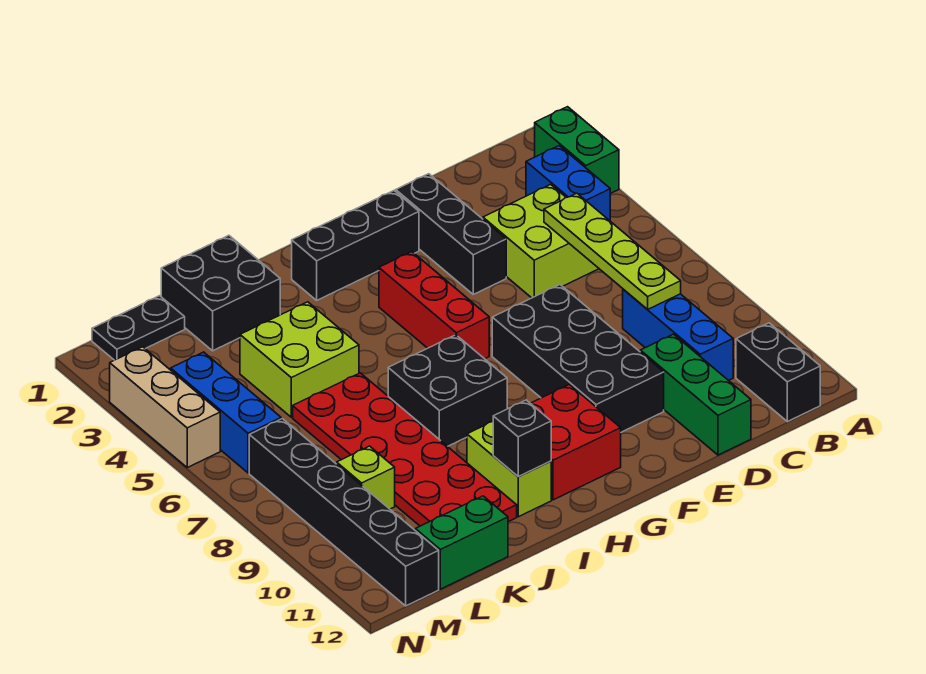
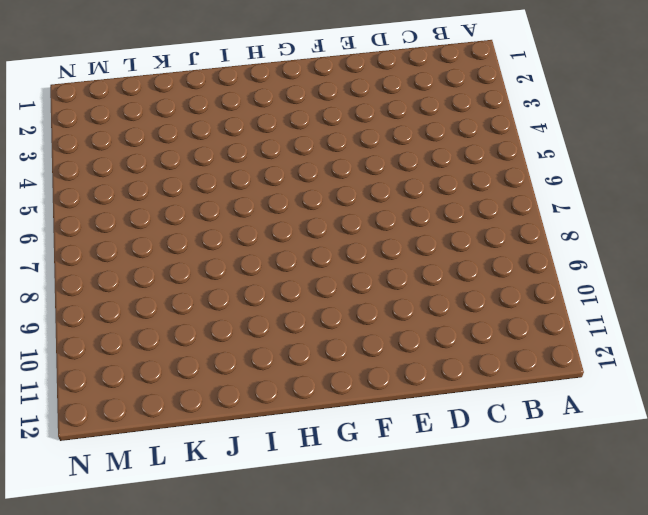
none -> green brick A2:A3 level 1
none -> blue brick B3:B4 level 1
none -> black brick B11:B12 level 1

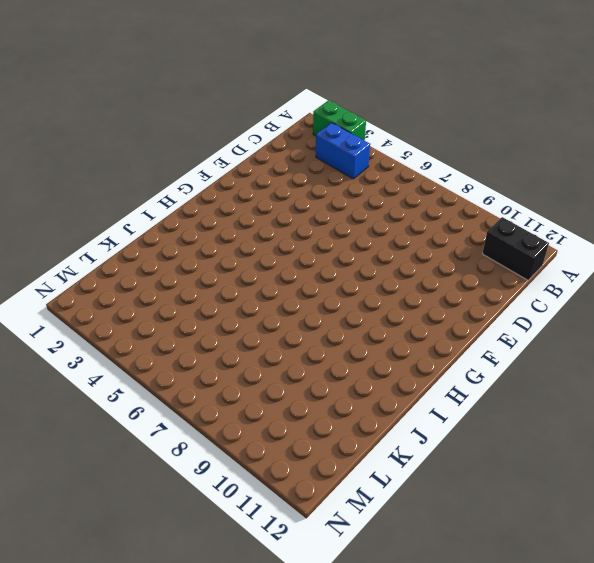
none -> lime brick C4:D5 level 1
none -> blue brick C8:C10 level 1
none -> green brick D10:D12 level 1

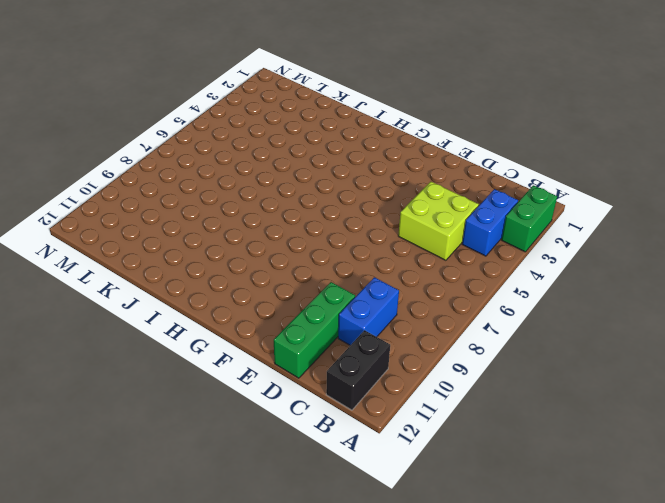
blue brick C9:C10 level 1 -> blue brick C8:C10 level 1
none -> black brick E2:E4 level 1
none -> black brick E7:F10 level 1
none -> black brick F2:H2 level 1

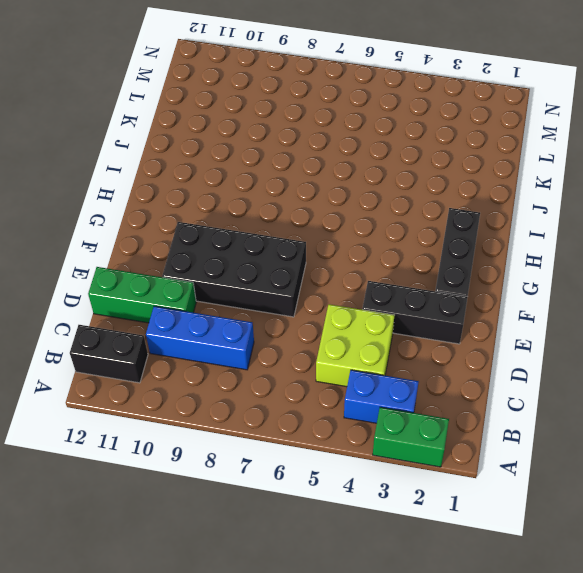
none -> red brick G4:G6 level 1
none -> red brick G10:H11 level 1
none -> black brick H7:I8 level 1

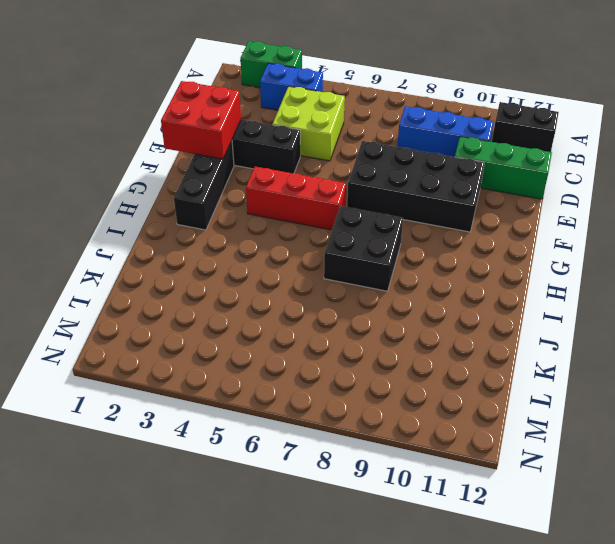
red brick E1:F2 level 2 -> red brick G10:H11 level 1
none -> lime brick I10:I11 level 1
none -> black brick J1:K2 level 1
none -> lime brick J4:K5 level 1

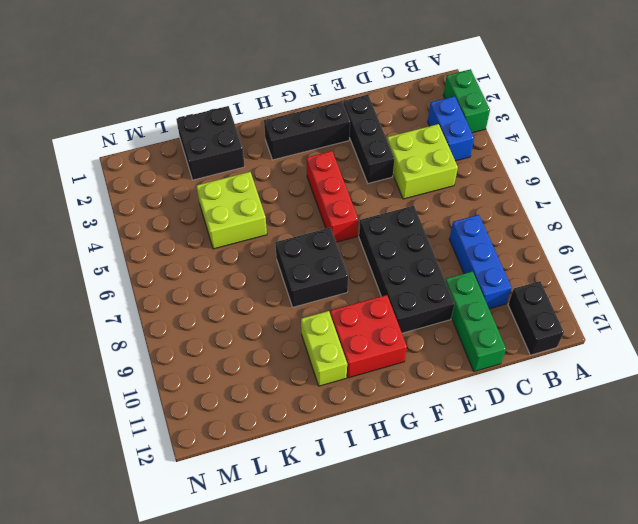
none -> red plate J6:K11 level 1
none -> green brick K12:L12 level 1
none -> black plate L1:M1 level 1

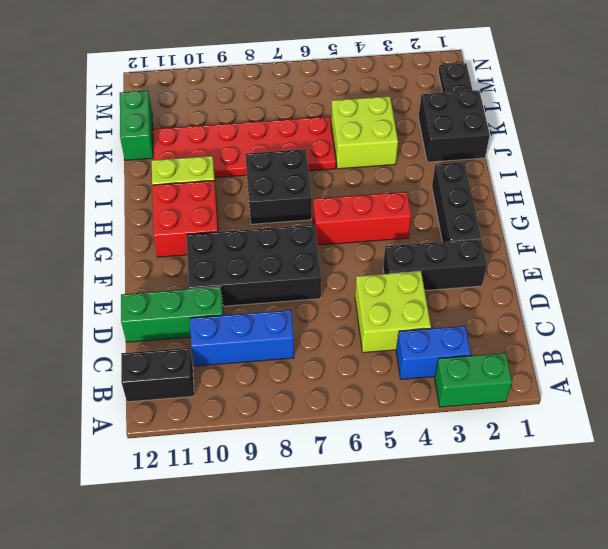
none -> lime brick L9 level 1
none -> blue brick M4:M6 level 1
none -> black brick M7:M12 level 1

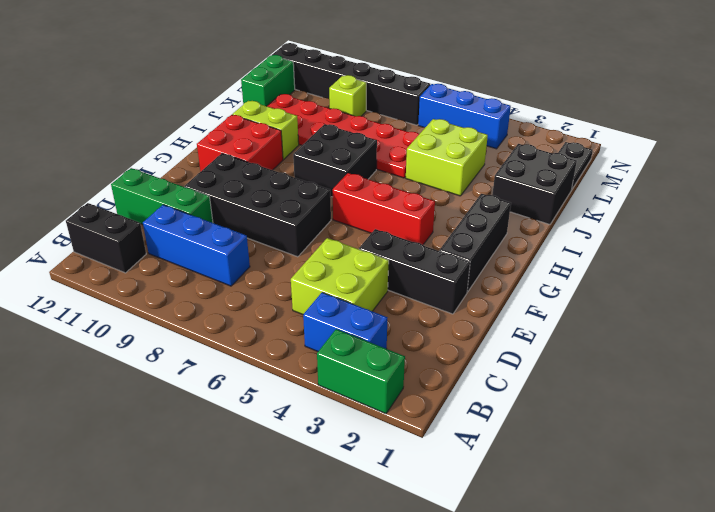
none -> tan brick N3:N5 level 1
none -> lime plate C5:C8 level 2
none -> black brick I11 level 2

